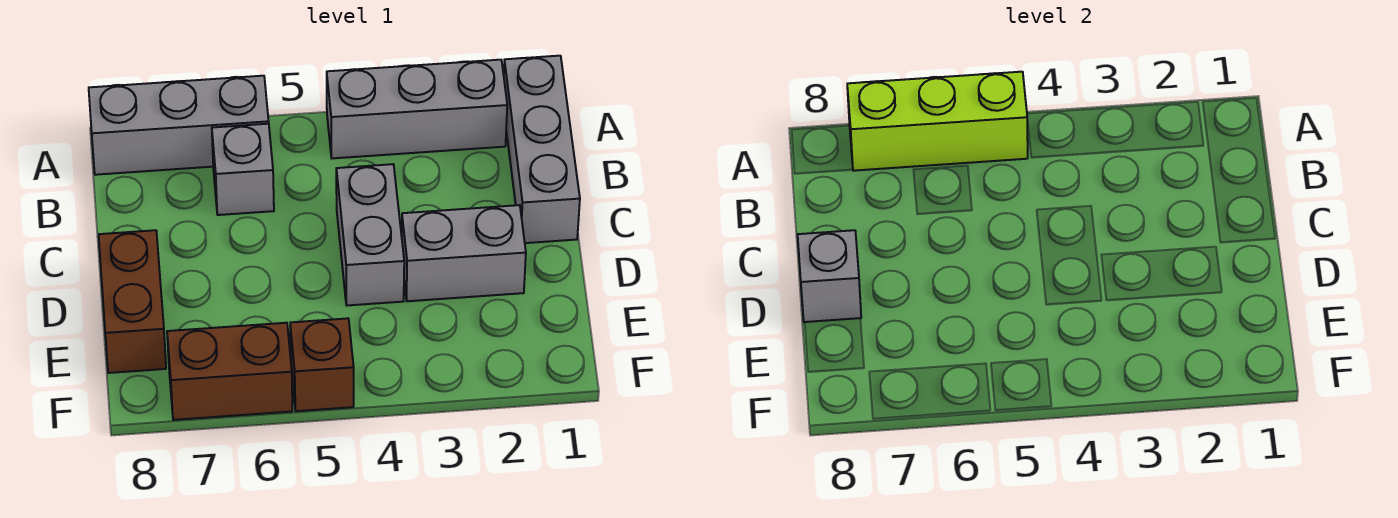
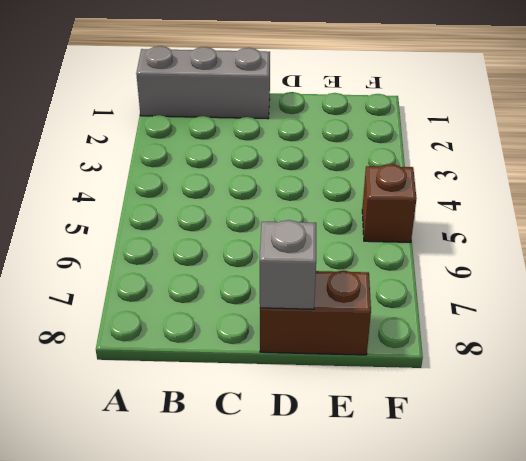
none -> grey brick A2:A4 level 1
none -> grey brick A6:A8 level 1

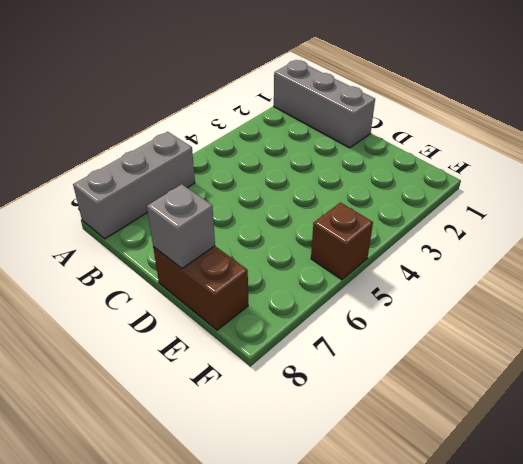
none -> grey brick A2:A4 level 1
none -> grey brick B6 level 1

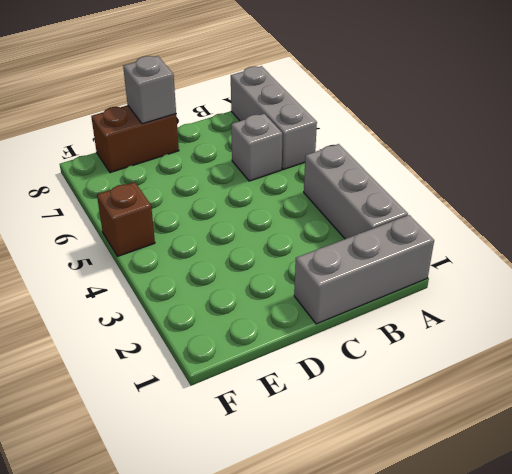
none -> grey brick C4:D4 level 1
none -> grey brick D2:D3 level 1

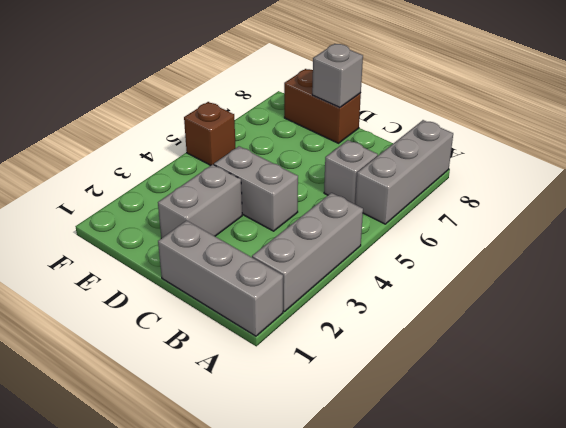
none -> brown brick F6:F7 level 1
none -> lime brick A5:A7 level 2

